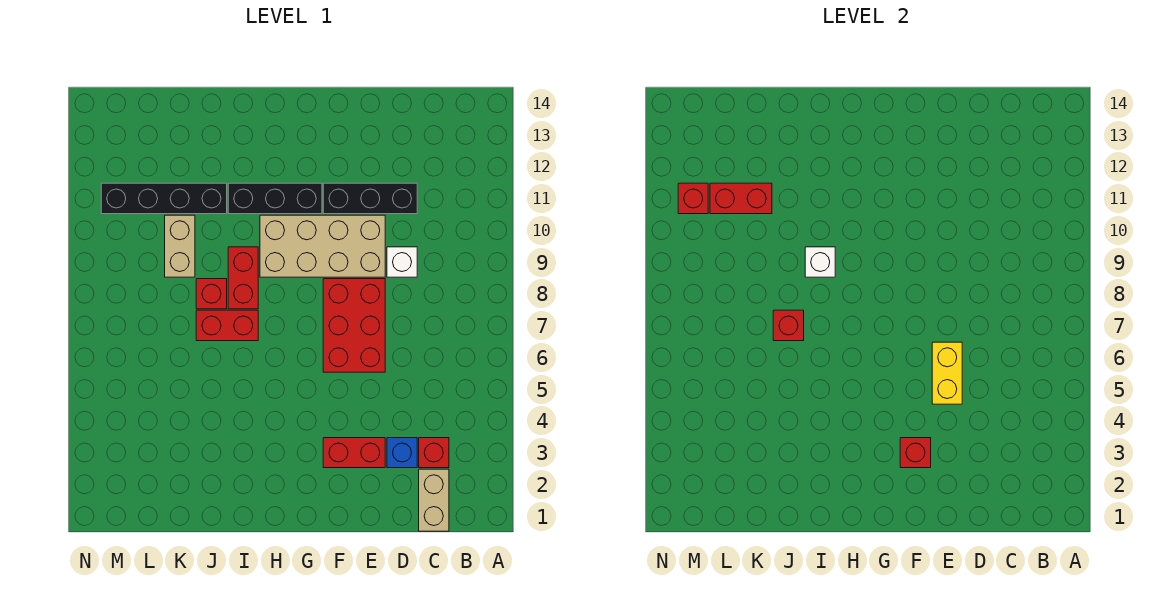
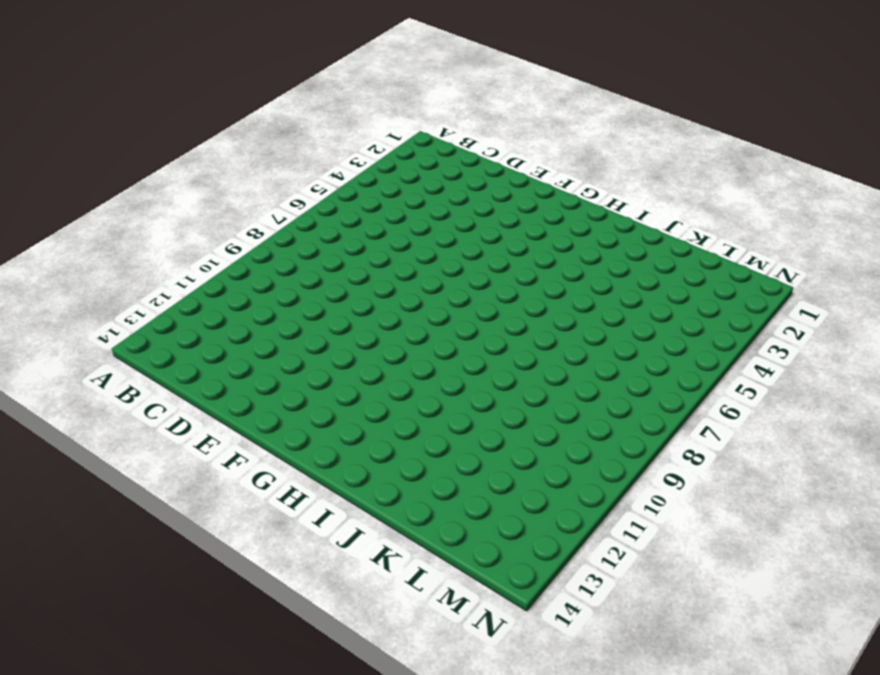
none -> tan brick C1:C2 level 1
none -> red brick C3 level 1
none -> blue brick D3 level 1

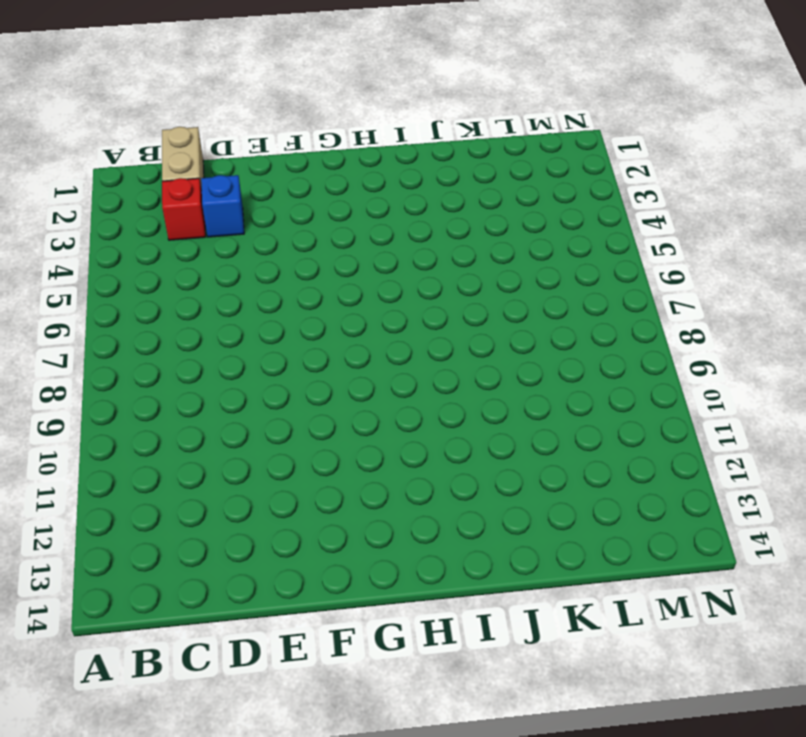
none -> white brick D9 level 1
none -> black brick D11:F11 level 1
none -> red brick E3:F3 level 1

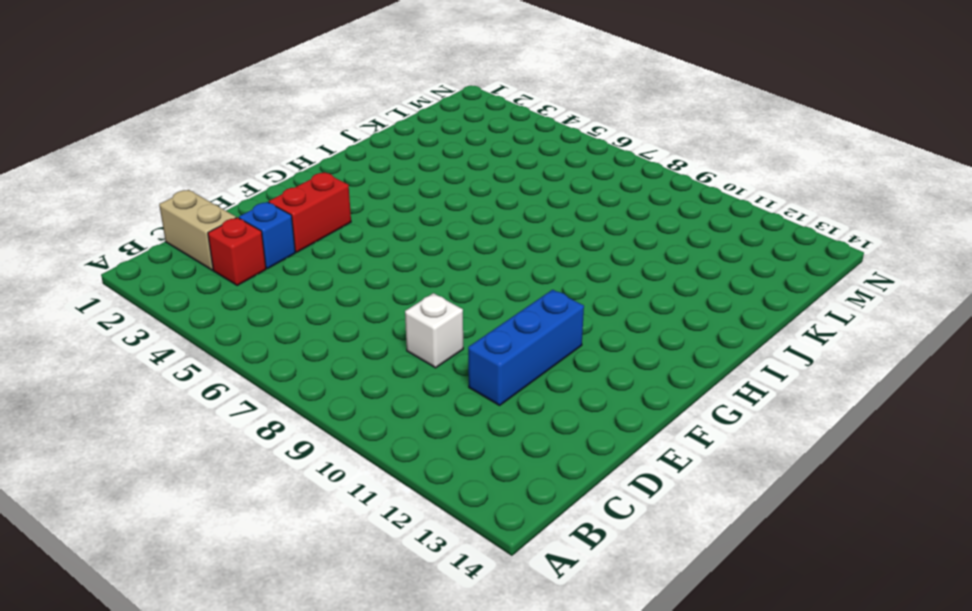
blue brick D11:F11 level 1 -> black brick D11:F11 level 1
none -> red brick E6:F8 level 1
none -> tan brick E9:H10 level 1
none -> black brick G11:I11 level 1

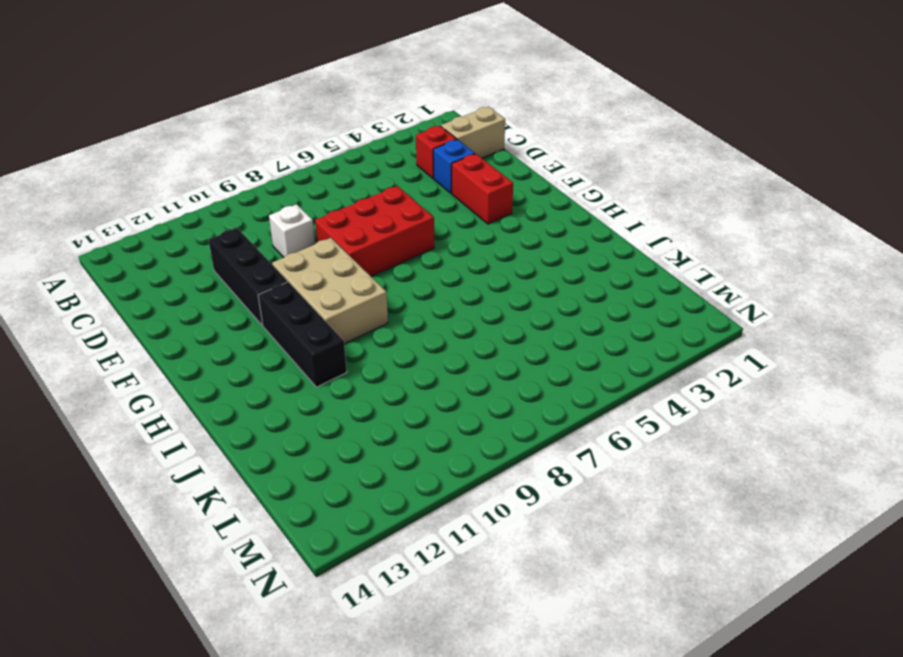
tan brick F9:H10 level 1 -> tan brick E9:H10 level 1
none -> red brick I7:J7 level 1
none -> red brick I8:I9 level 1
none -> red brick J8 level 1

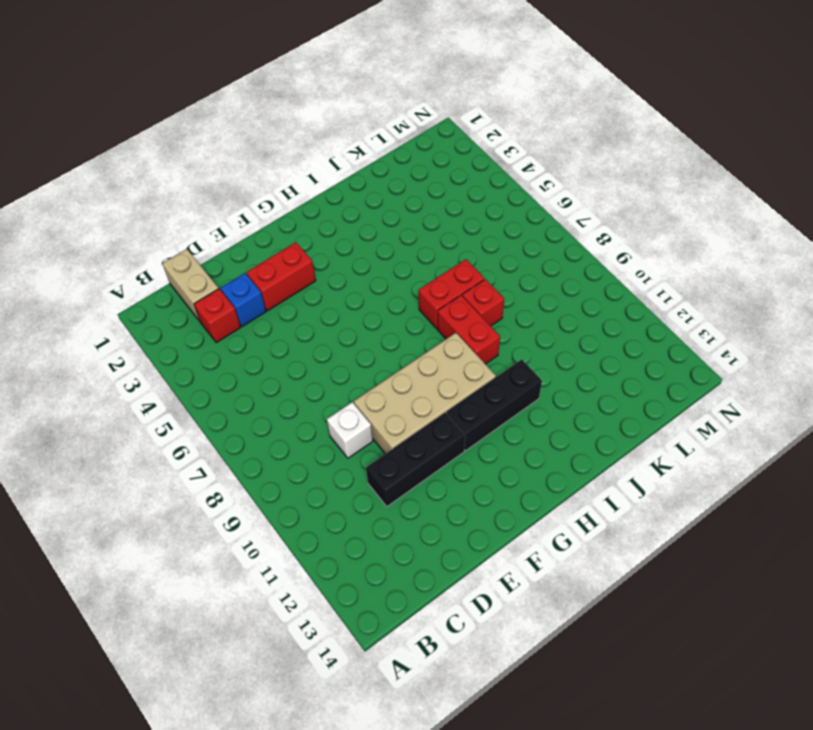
none -> red brick E6:F8 level 1
none -> black brick J11:M11 level 1
none -> tan brick K9:K10 level 1

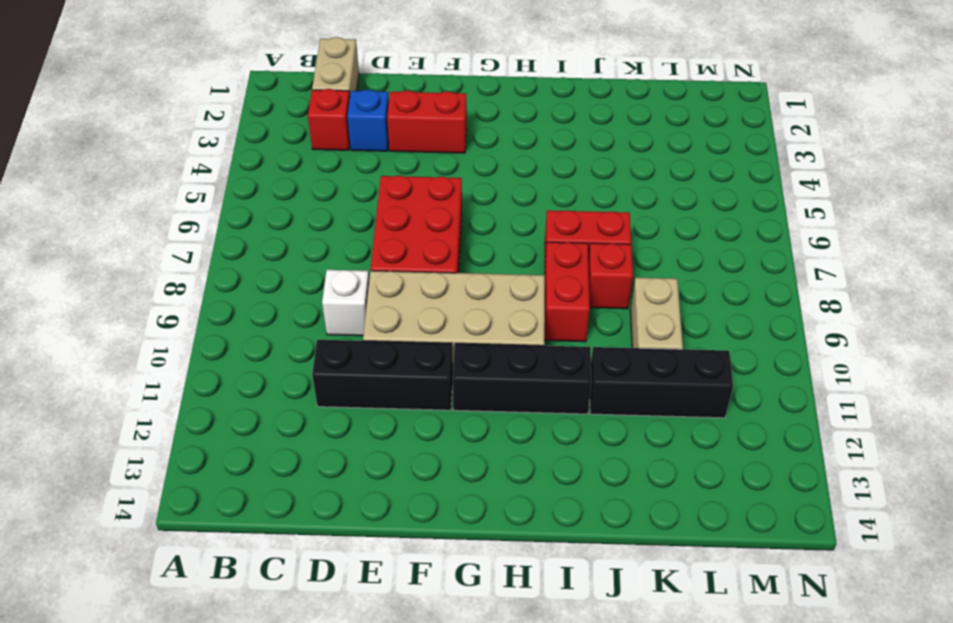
black brick J11:L11 level 1 -> black brick J11:M11 level 1
none -> yellow brick E5:E6 level 2
none -> red brick F3 level 2
none -> white brick I9 level 2

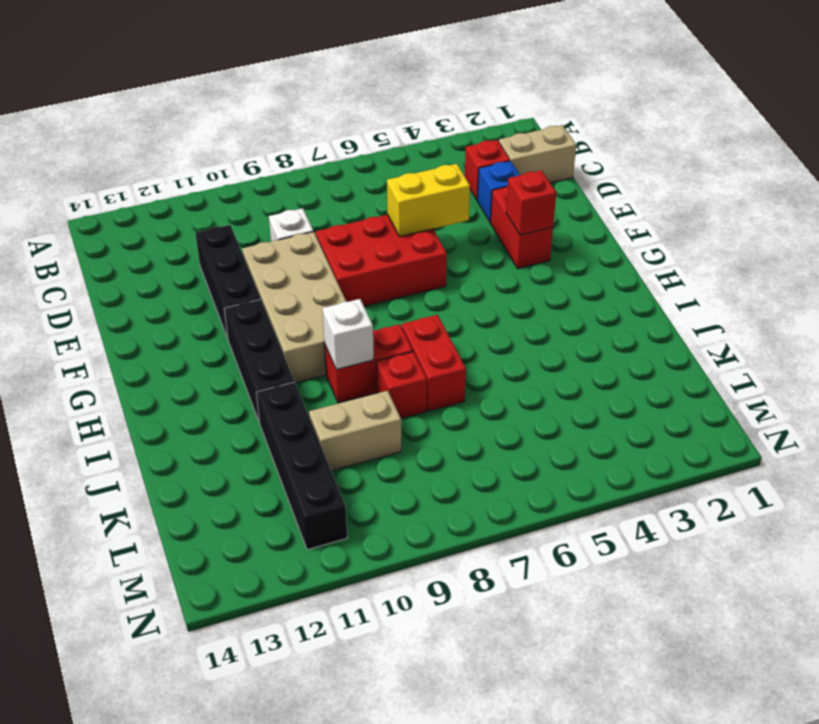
none -> red brick J7 level 2
none -> red brick K11:L11 level 2
none -> red brick M11 level 2

